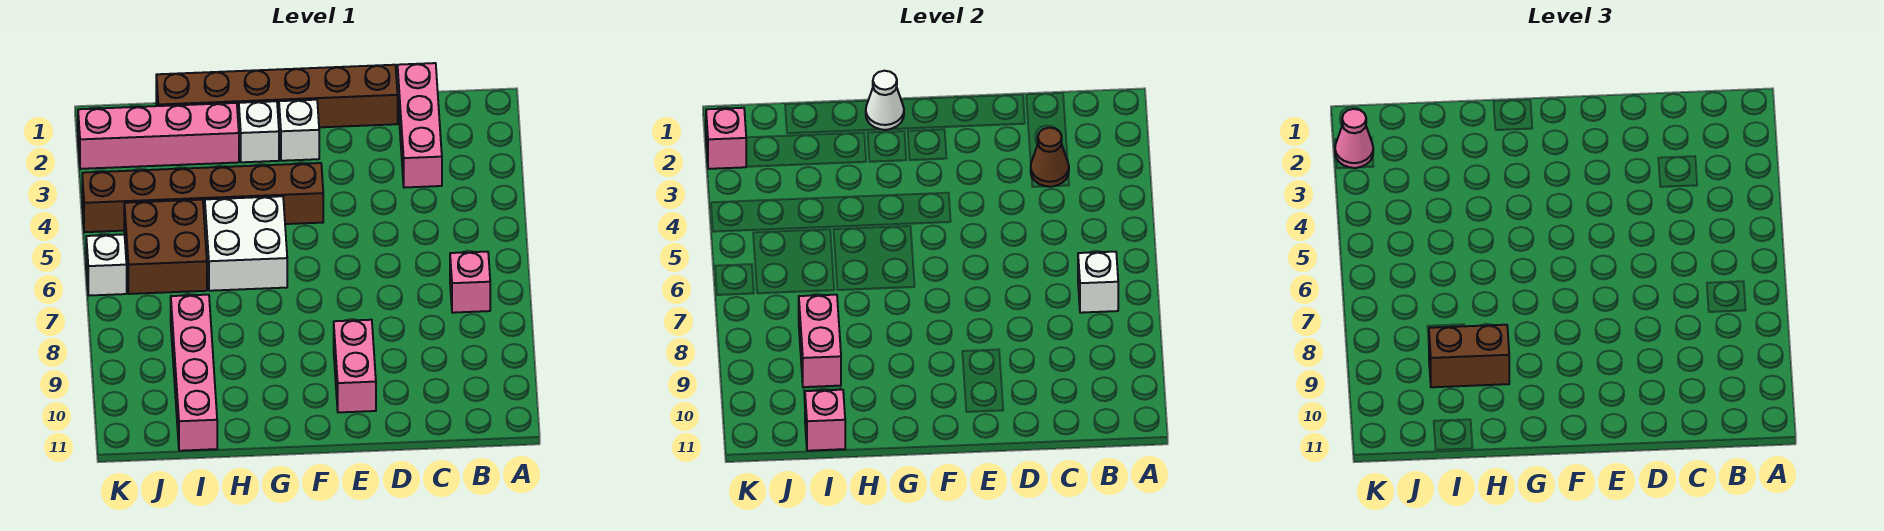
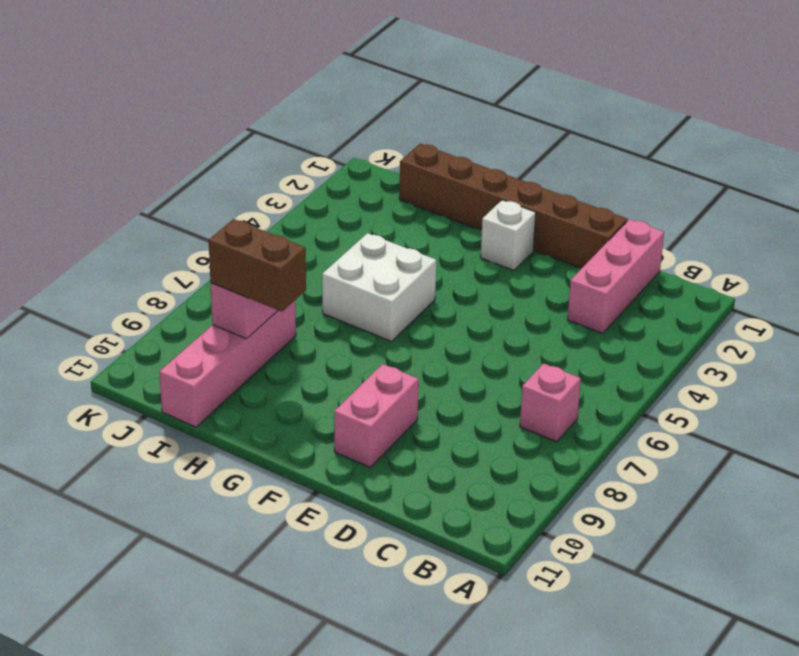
none -> brown brick F4:K4 level 1
none -> white brick G2 level 1
none -> pink brick H2:K2 level 1

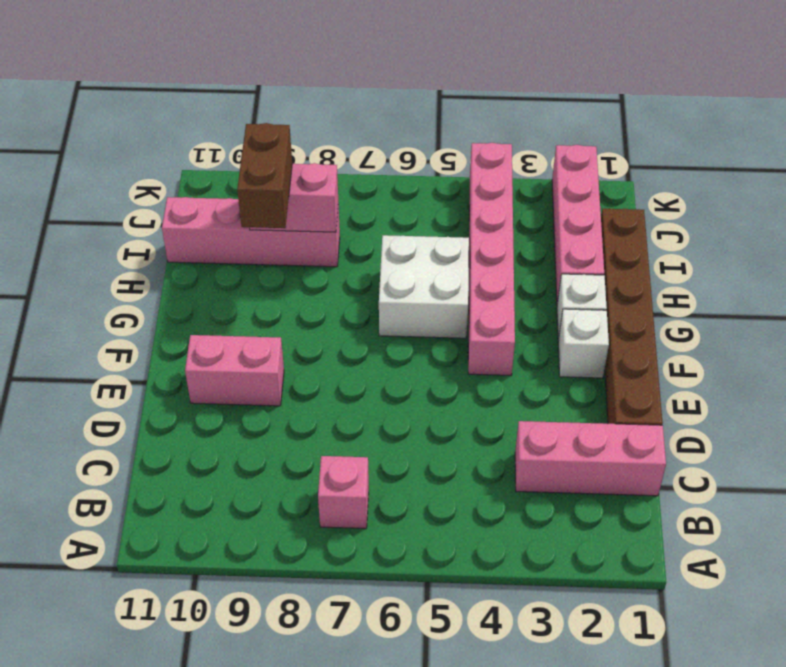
pink brick F4:K4 level 1 -> brown brick F4:K4 level 1
none -> brown brick I5:J6 level 1
none -> white brick K6 level 1
none -> white brick B7 level 2

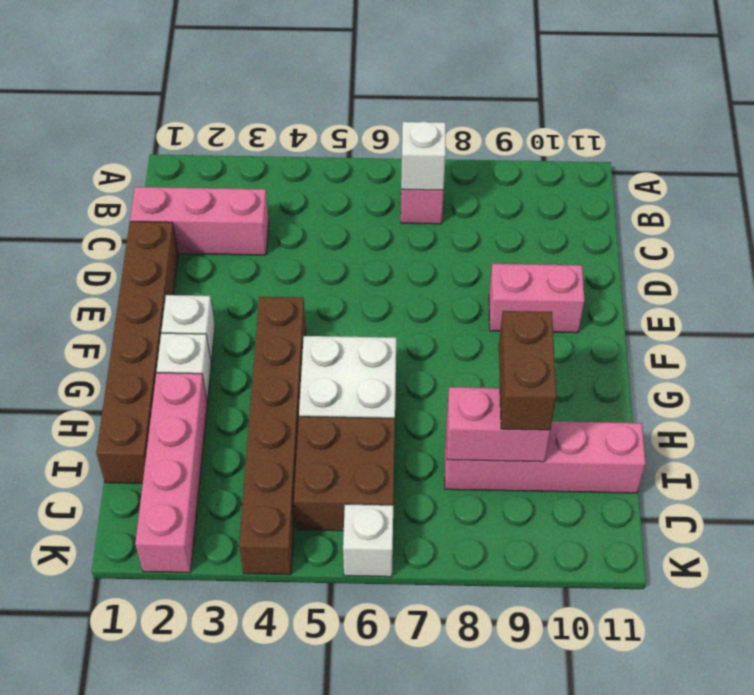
none -> brown cone C3 level 2
none -> white cone G1 level 2
none -> pink brick I11 level 2

